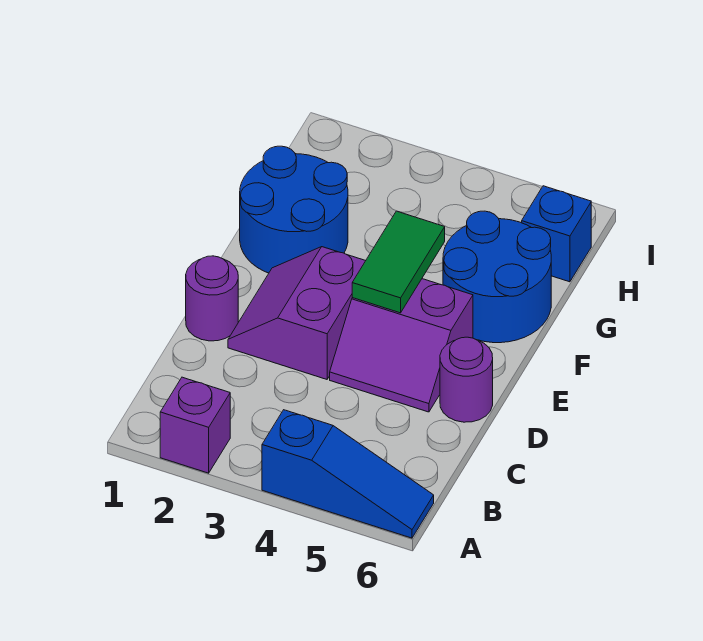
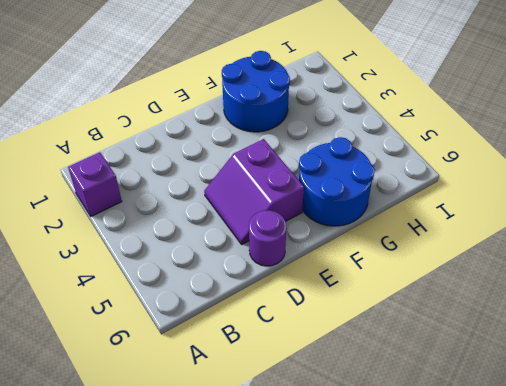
none -> blue slope A4:A6 level 1 top 4
none -> purple round brick D1 level 1

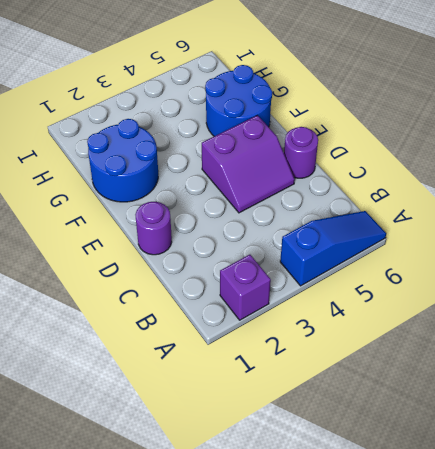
none -> purple slope D2:E3 level 1 top 3
none -> blue brick H6 level 1

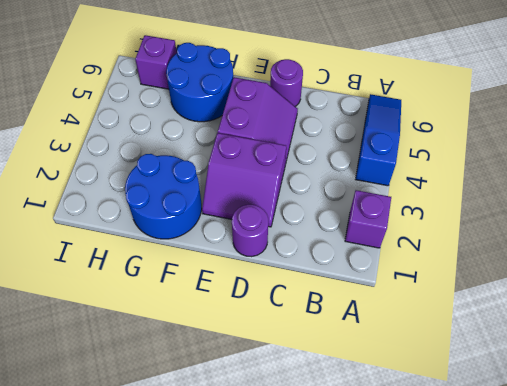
purple brick H6 level 1 -> blue brick H6 level 1
none -> green tile E4:F4 level 2

